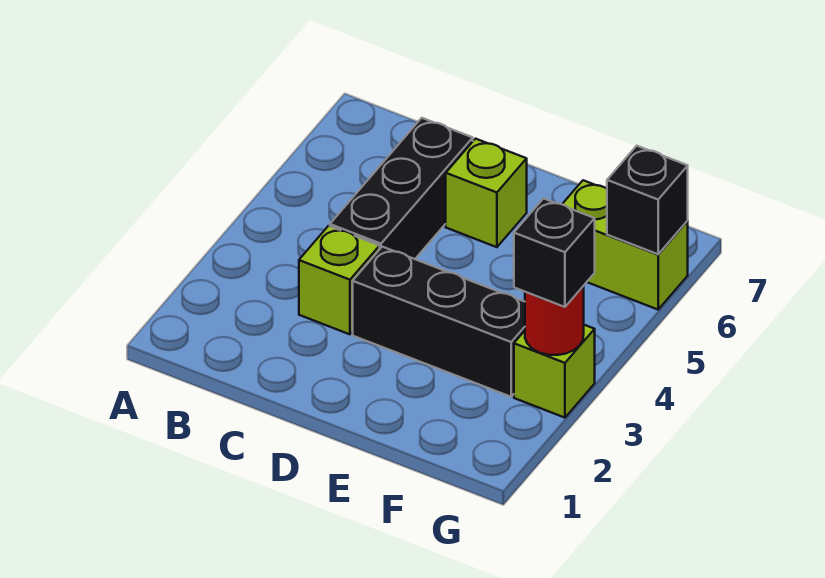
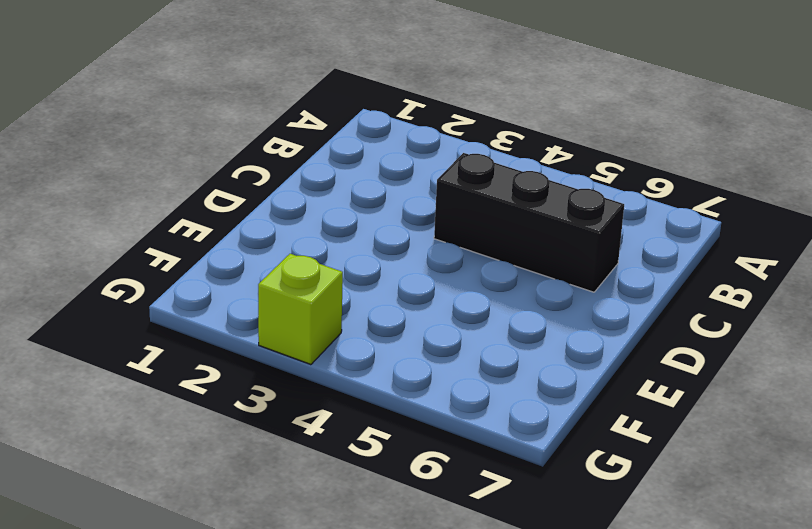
none -> lime brick C3 level 1
none -> black brick D3:F3 level 1

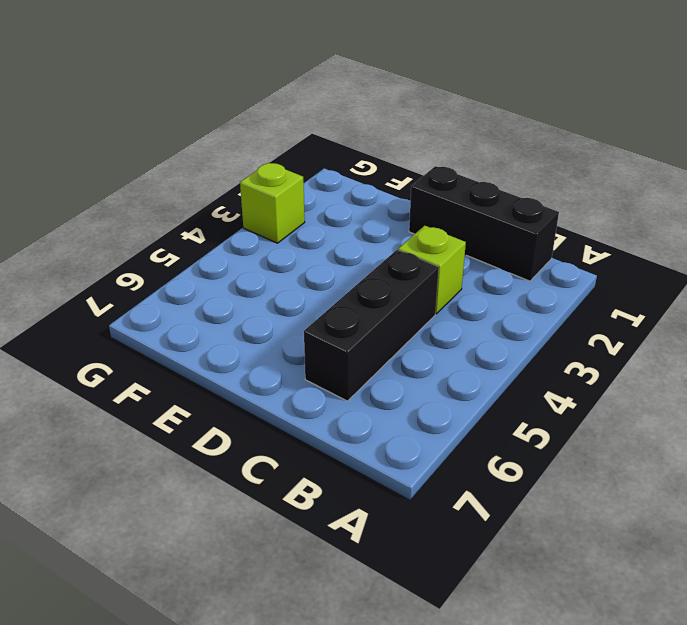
black brick B1:D1 level 1 -> black brick D3:F3 level 1
none -> lime brick D6 level 1
none -> lime brick F6:G6 level 1

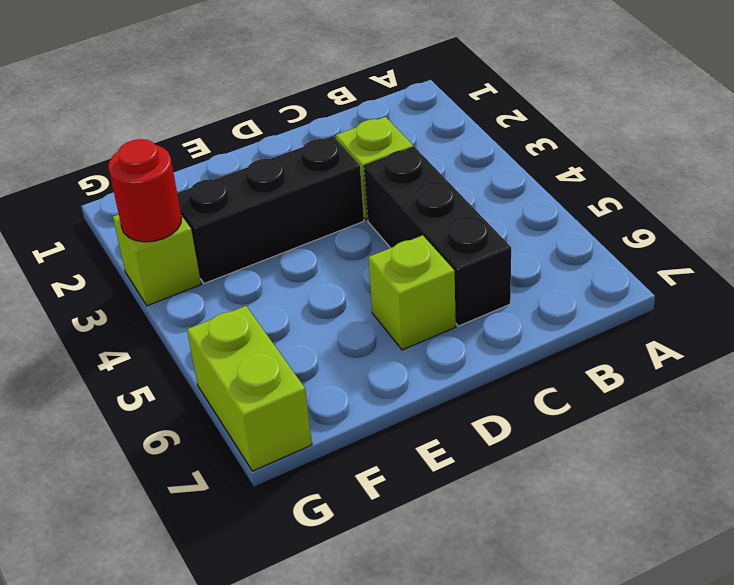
lime brick G6:G7 level 1 -> lime brick F6:G6 level 1
none -> black brick G6 level 2
none -> black brick G3 level 3

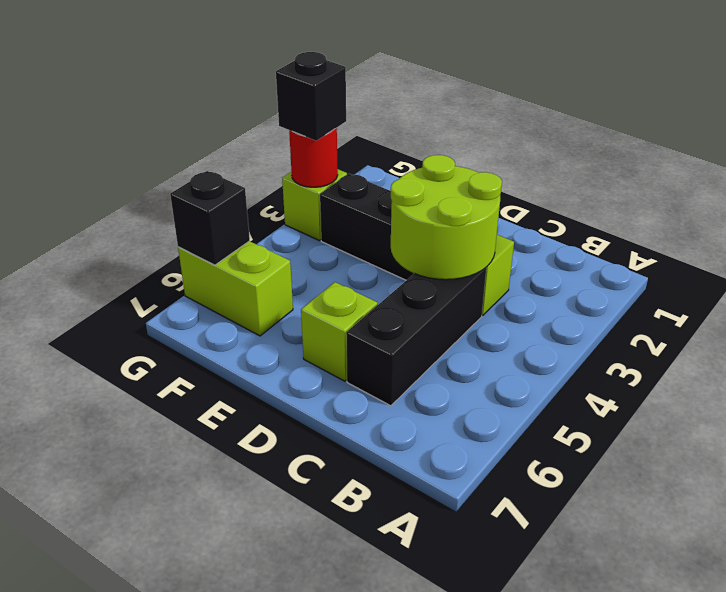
lime round brick C3:D4 level 2 -> none

